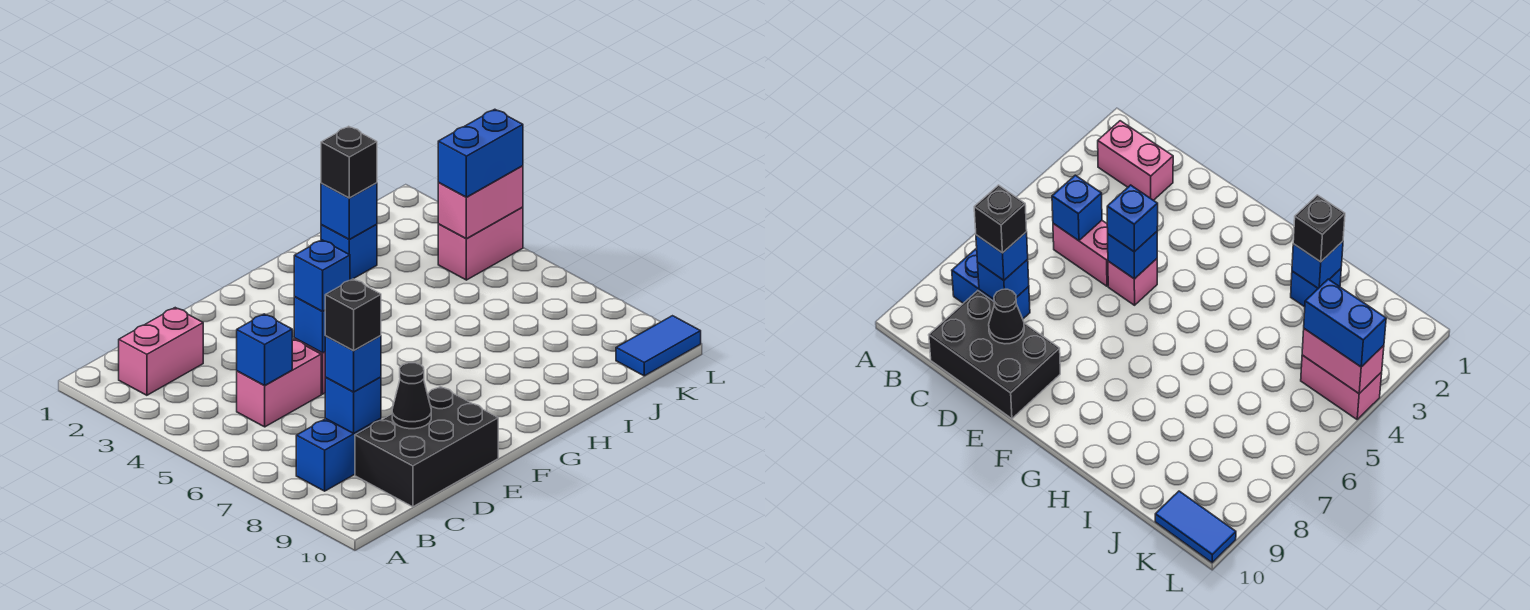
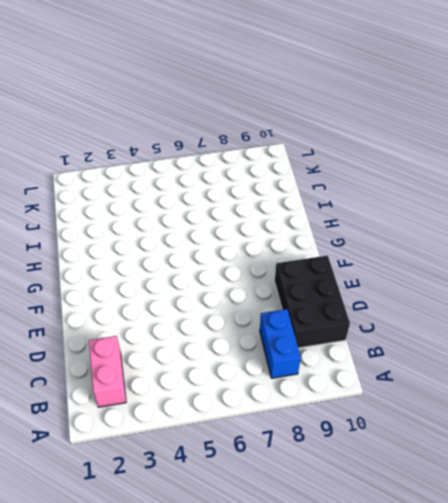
none -> pink brick C5:D5 level 1
none -> pink brick E5 level 1
none -> blue brick I2 level 1

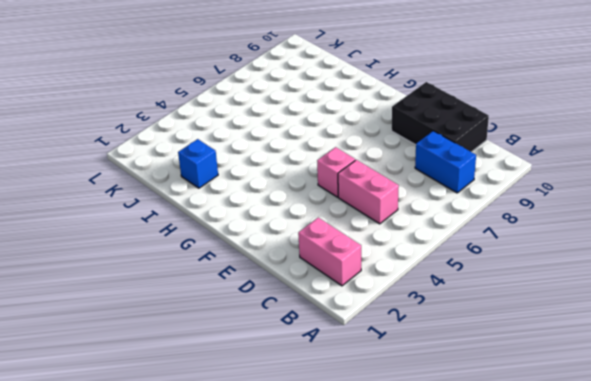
none -> pink brick K4:L4 level 1
none -> blue tile K10:L10 level 1
none -> blue brick C5 level 2

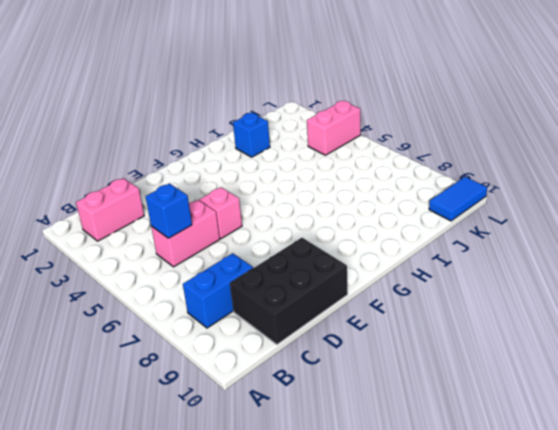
none -> blue brick C8 level 2
none -> black cone D9 level 2
none -> blue brick E5 level 2

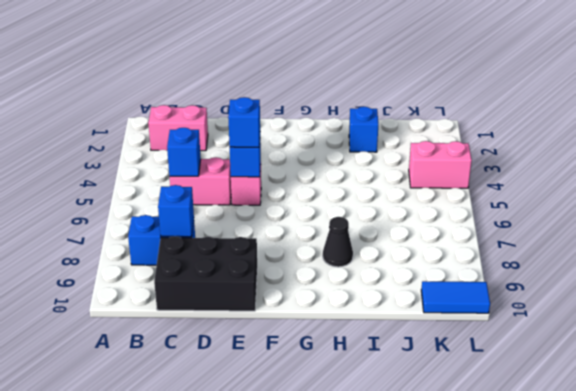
black cone H8 level 1 -> black cone D9 level 2
none -> blue brick I2 level 2
none -> pink brick K4:L4 level 2
none -> blue brick C8 level 3

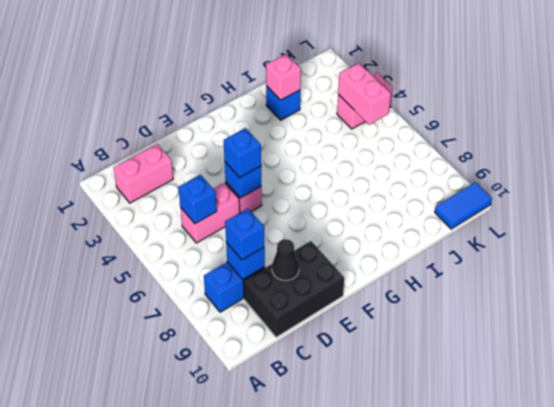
pink brick I2 level 2 -> blue brick I2 level 2
pink brick K4:K5 level 2 -> pink brick K4:L4 level 2
none -> black brick I2 level 3
none -> blue brick K4:L4 level 3
none -> black brick C8 level 4

